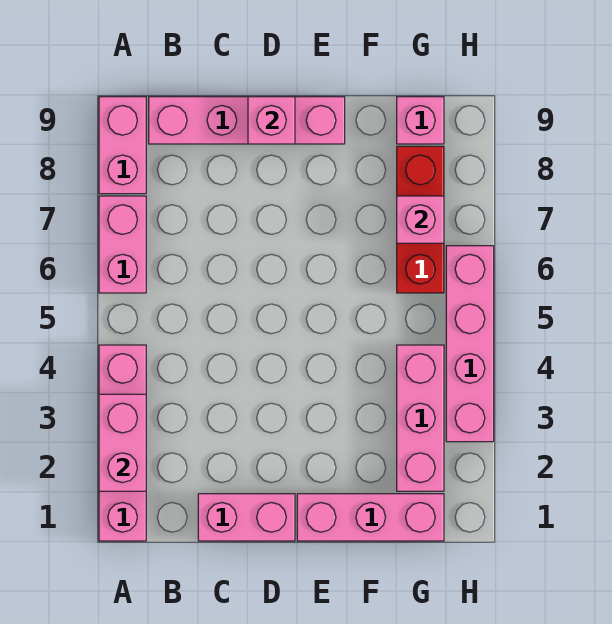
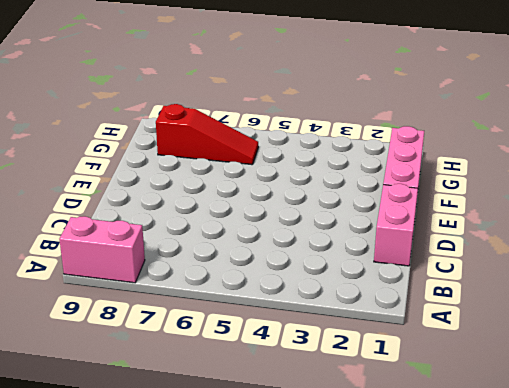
red slope G6:G8 level 1 top 8 -> red brick G6:G8 level 1
none -> pink brick A1:A4 level 1
none -> pink brick A6:A7 level 1
none -> pink brick B9:E9 level 1

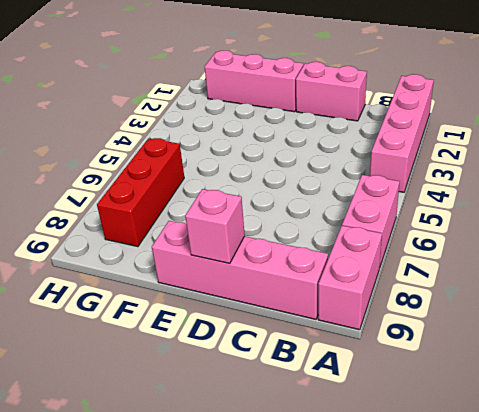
none -> pink brick G2:G4 level 1
none -> pink brick G9 level 1
none -> pink brick H3:H6 level 1

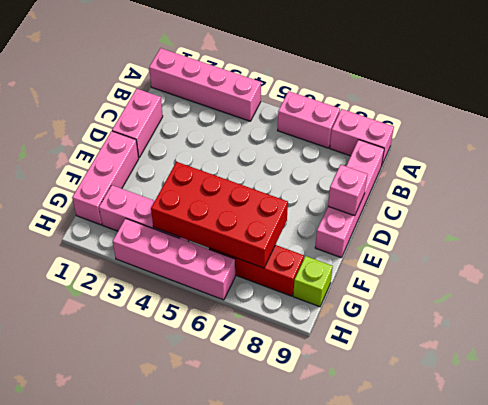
red brick F4:G7 level 2 -> pink brick G7 level 2
lime brick G9 level 1 -> pink brick G9 level 1
none -> pink brick A2:A3 level 2

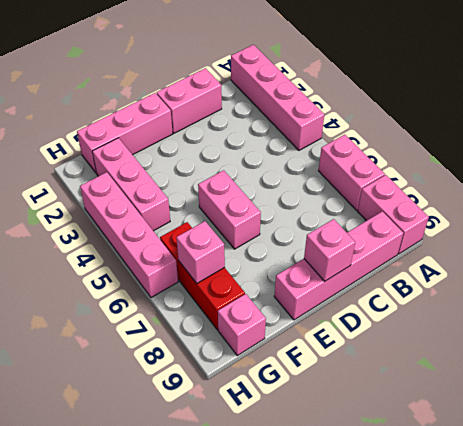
pink brick E5:E6 level 1 -> pink brick A2:A3 level 2

